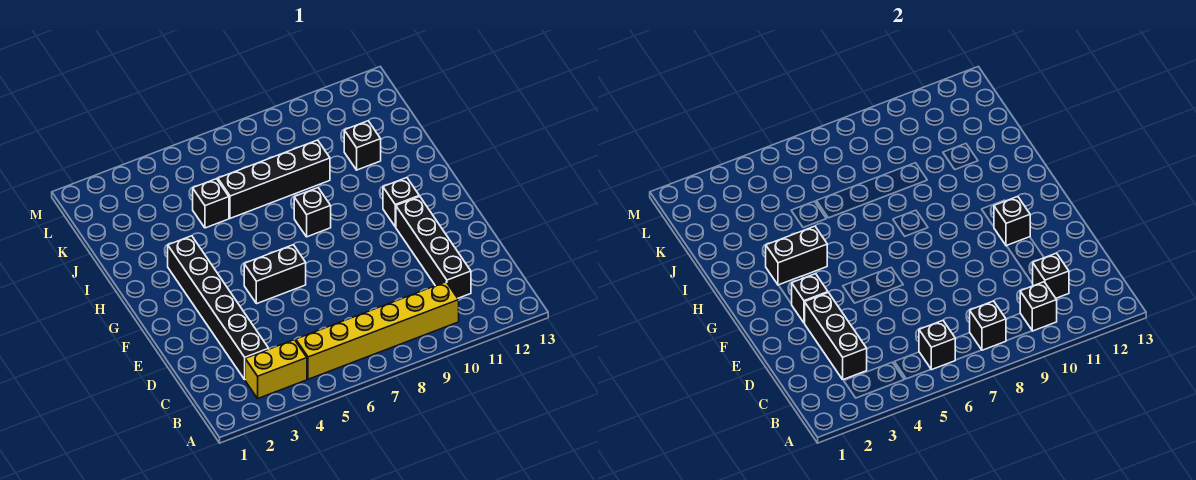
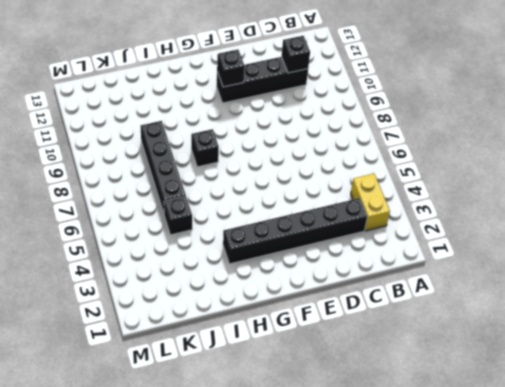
none -> yellow brick B5:B10 level 1
none -> black brick F5:F6 level 1
none -> black brick G11 level 1

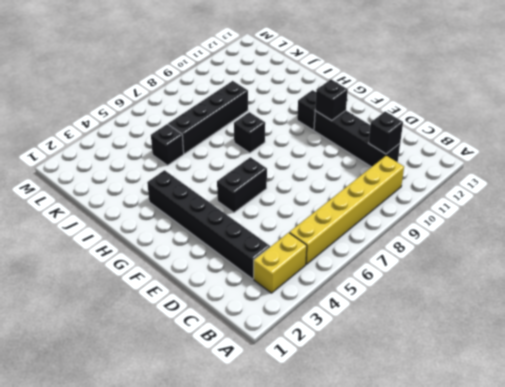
none -> black brick J11 level 1
none -> black brick B6 level 2
none -> black brick B8 level 2

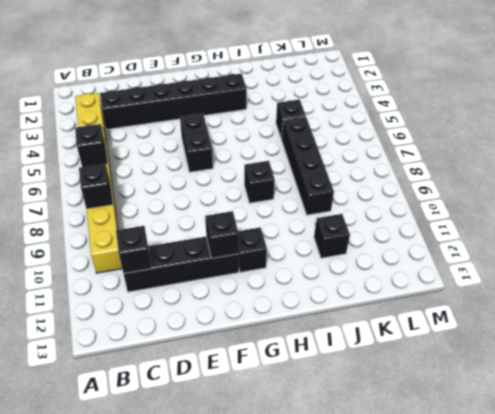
none -> black brick B10 level 2
none -> black brick C3:E3 level 2
none -> black brick F3 level 2

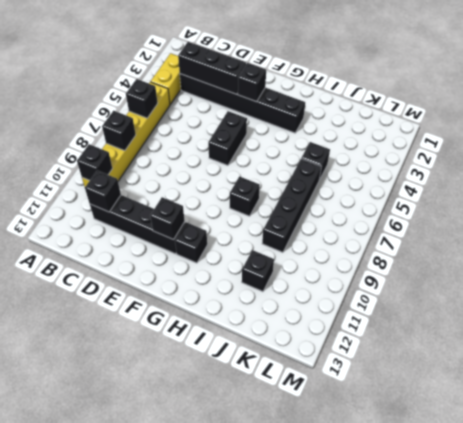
none -> black brick H3:H4 level 2

